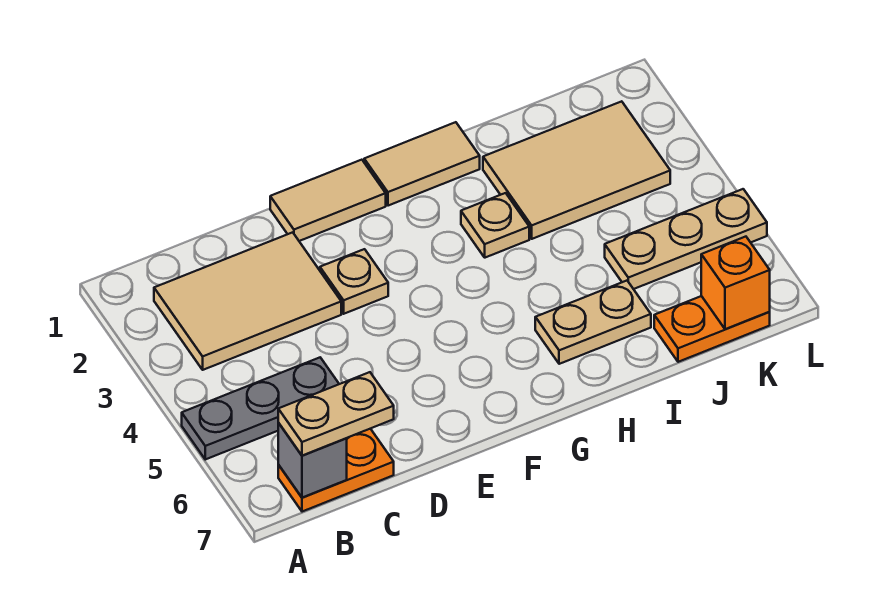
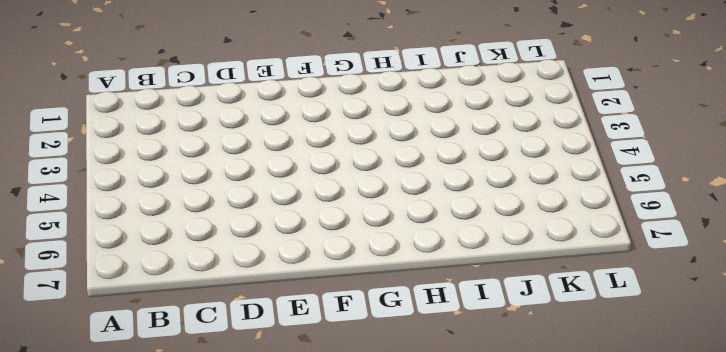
none -> grey plate A5:C5 level 1
none -> tan tile B2:D3 level 1
none -> orange plate B7:C7 level 1

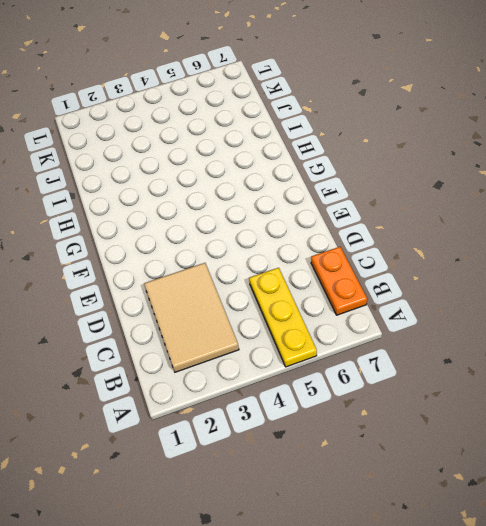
yellow plate A5:C5 level 1 -> grey plate A5:C5 level 1
none -> tan tile E1:F1 level 1
none -> tan plate E3 level 1
none -> tan tile G1:H1 level 1

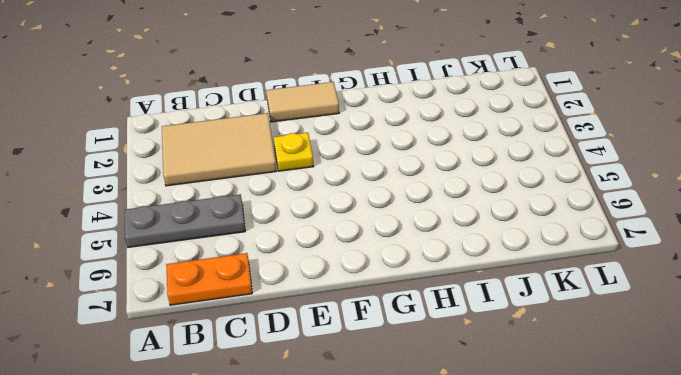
yellow plate E3 level 1 -> tan plate E3 level 1
none -> tan tile G1:H1 level 1
none -> tan plate H3 level 1
none -> tan plate H6:I6 level 1

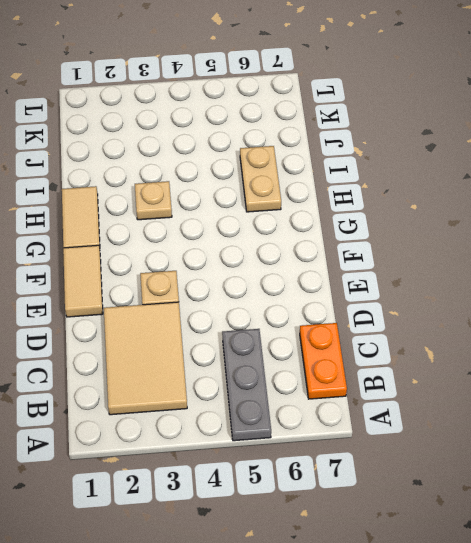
none -> tan tile I2:K3 level 1
none -> tan plate J5:L5 level 1
none -> orange plate J7:K7 level 1

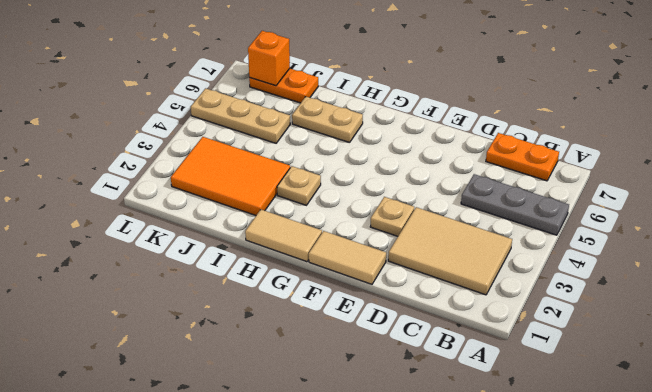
orange tile I2:K3 level 1 -> tan tile I2:K3 level 1
none -> grey brick B7 level 2
none -> tan plate B7:C7 level 3

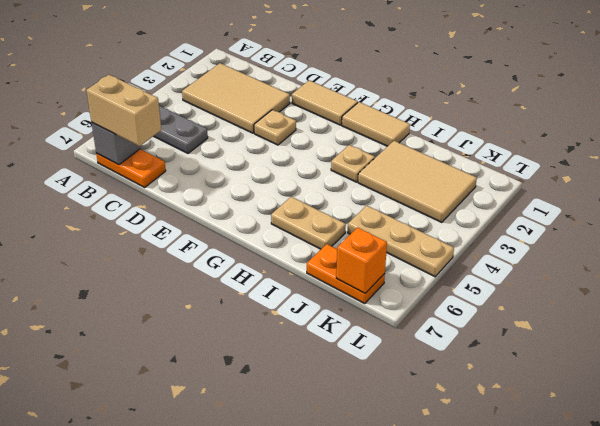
tan brick B7:C7 level 3 -> tan plate B7:C7 level 3

